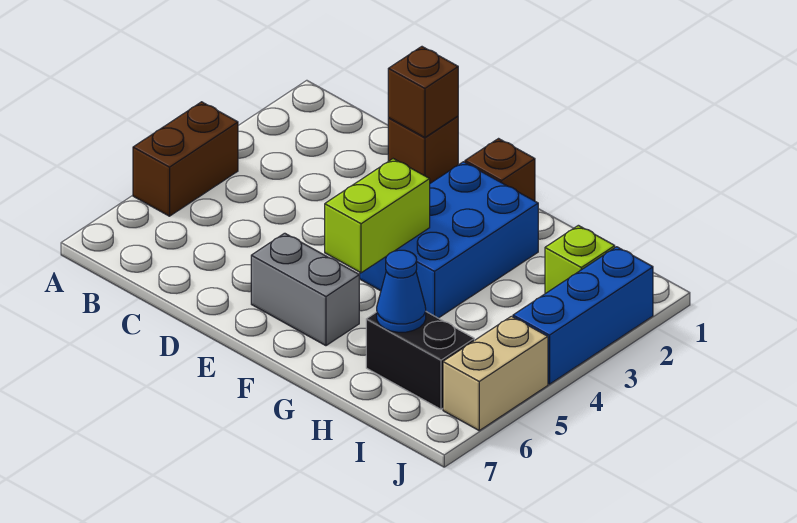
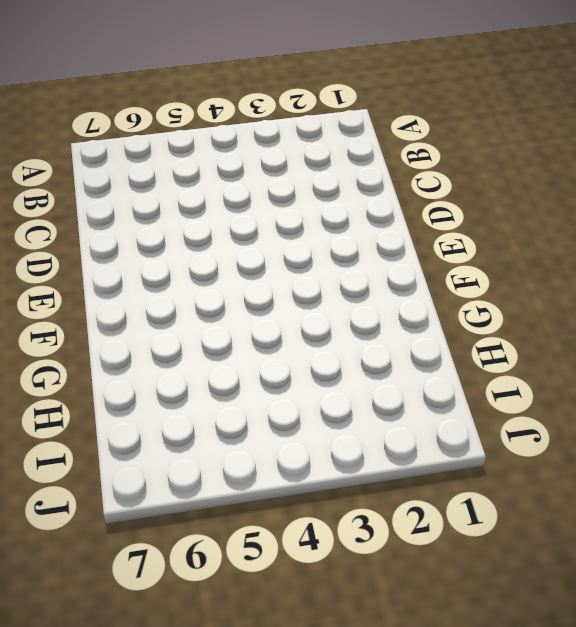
none -> brown brick A4:A5 level 1
none -> brown brick D1 level 1
none -> grey brick E6:F6 level 1

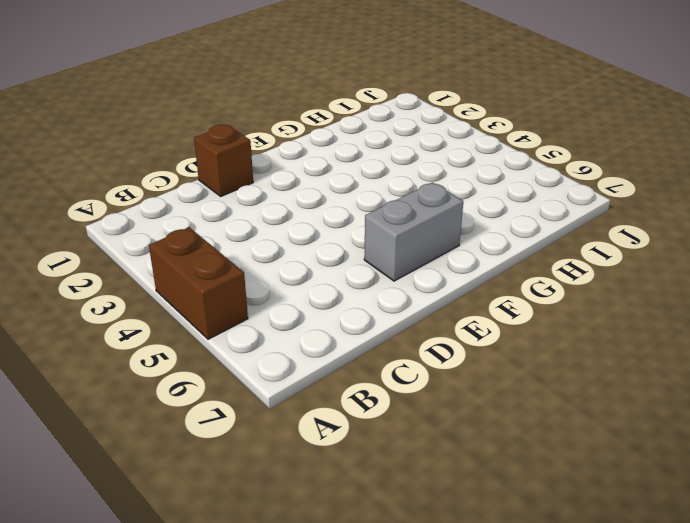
none -> brown brick F1 level 1
none -> blue brick F2:G4 level 1
none -> black brick H6:I6 level 1

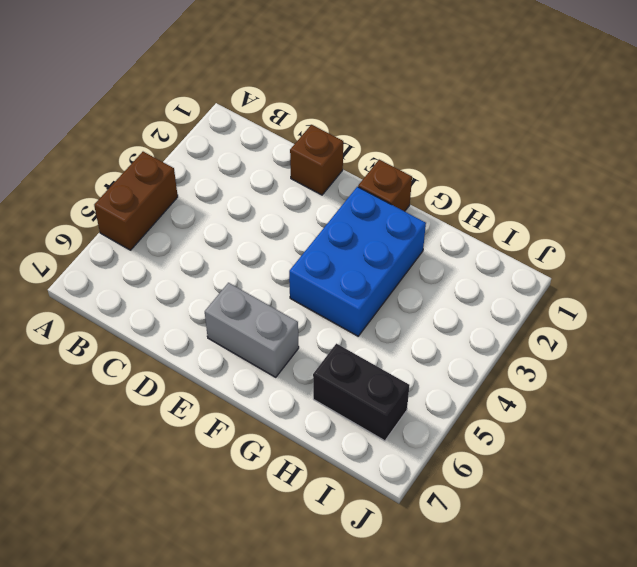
none -> lime brick I2 level 1
none -> blue brick J2:J4 level 1
none -> tan brick J5:J6 level 1

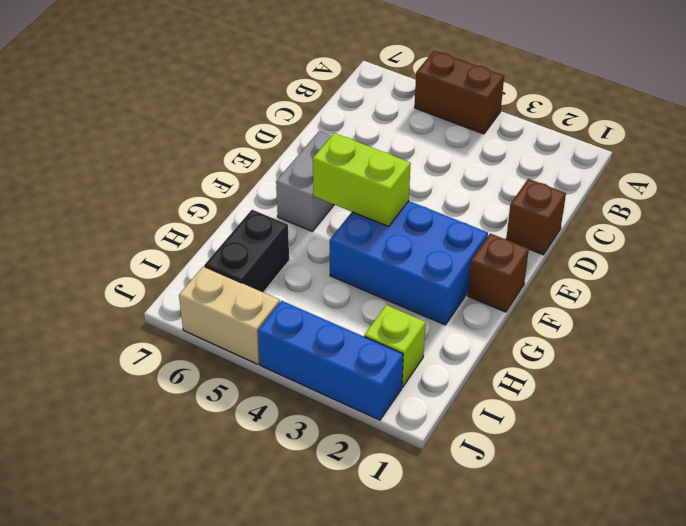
none -> brown brick D1 level 2
none -> blue cone H6 level 2

